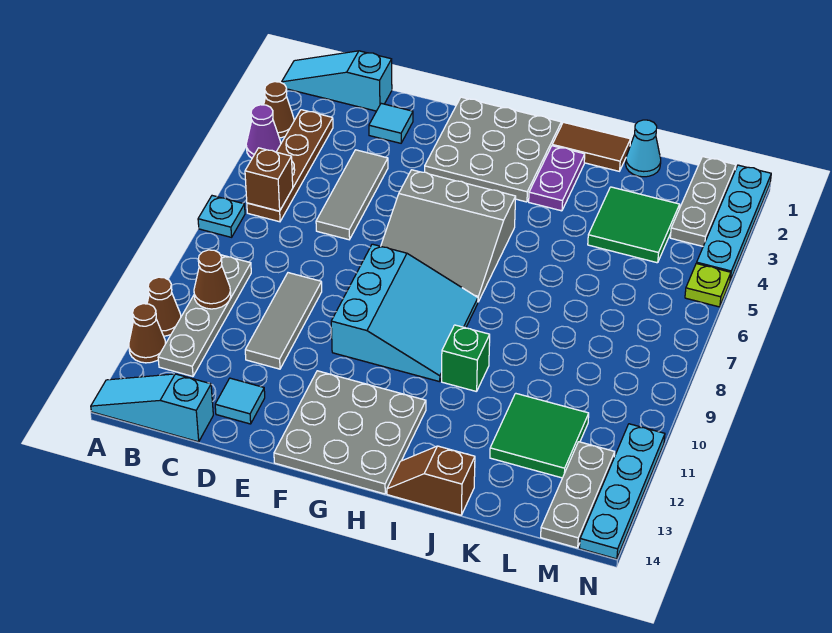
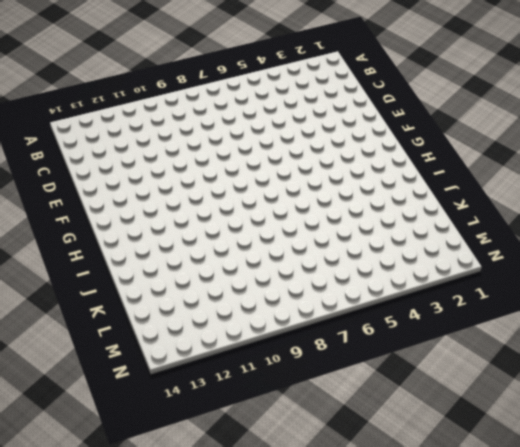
none -> cyan slope A1:C1 level 1 top C
none -> brown cone A3 level 1
none -> purple cone A4 level 1
none -> cyan plate A7 level 1

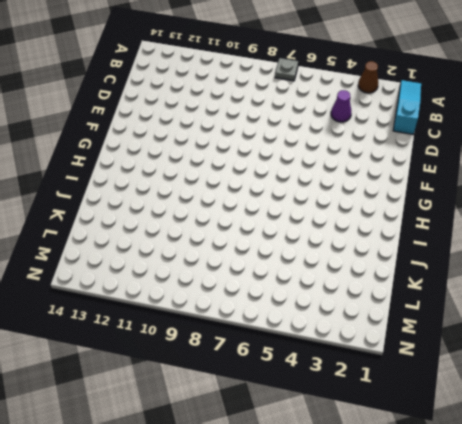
grey plate A7 level 1 -> cyan plate A7 level 1
purple cone C4 level 1 -> purple cone A4 level 1
none -> brown cone A11 level 1
none -> brown cone A12 level 1
none -> cyan slope A14:C14 level 1 top C
none -> brown plate B3:B6 level 1

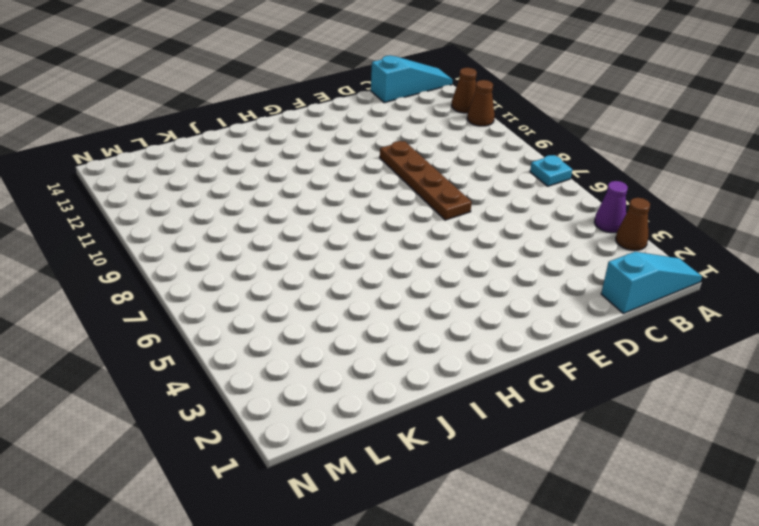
brown plate E7:E10 level 1 -> brown plate B3:B6 level 1
none -> grey plate B9:B12 level 1
none -> cyan tile D2 level 1
none -> grey tile D4:D6 level 1
none -> grey tile D9:D11 level 1

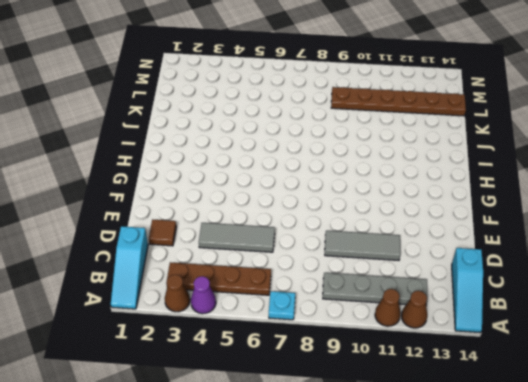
brown tile D2 level 1 -> cyan tile D2 level 1
brown plate L9:L14 level 1 -> green tile K11:L12 level 1
none -> cyan tile D13 level 1
none -> grey plate F1:H3 level 1
none -> grey slope F5:H7 level 1 top 5
none -> cyan slope F8:H10 level 1 top F

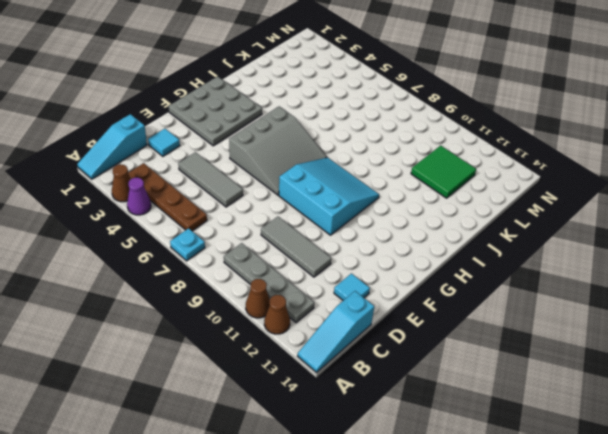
none -> grey plate F12:H14 level 1
none -> brown tile I1:J1 level 1
none -> purple plate I2:I3 level 1
none -> green brick I10 level 1

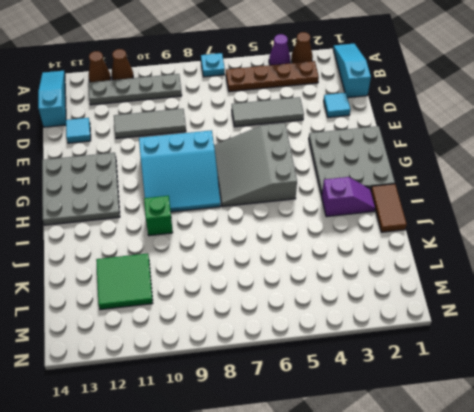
purple slope I2:I3 level 1 top 3 -> purple plate I2:I3 level 1
none -> brown slope I14:J14 level 1 top J
none -> cyan cone K1 level 1
none -> green tile K3:L4 level 1
none -> grey plate M1:M3 level 1

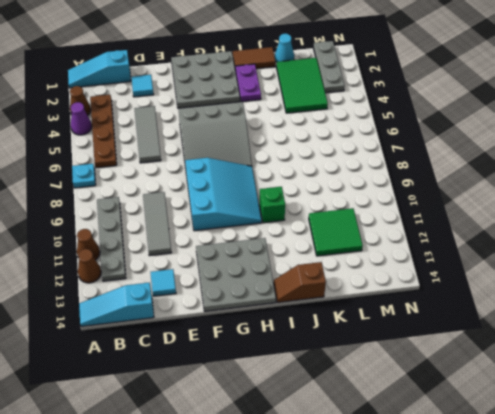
green tile K2:L4 level 1 -> green tile K3:L4 level 1
none -> grey plate M12:M14 level 1
none -> cyan plate N1:N4 level 1
none -> lime plate N5 level 1
none -> cyan plate N11:N14 level 1

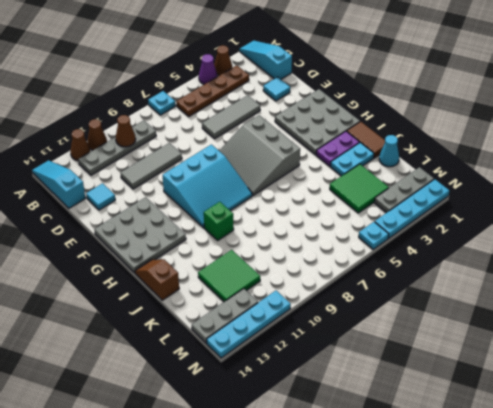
cyan plate J2:J3 level 1 -> none
cyan plate N5 level 1 -> lime plate N5 level 1
none -> brown brick B6 level 2

